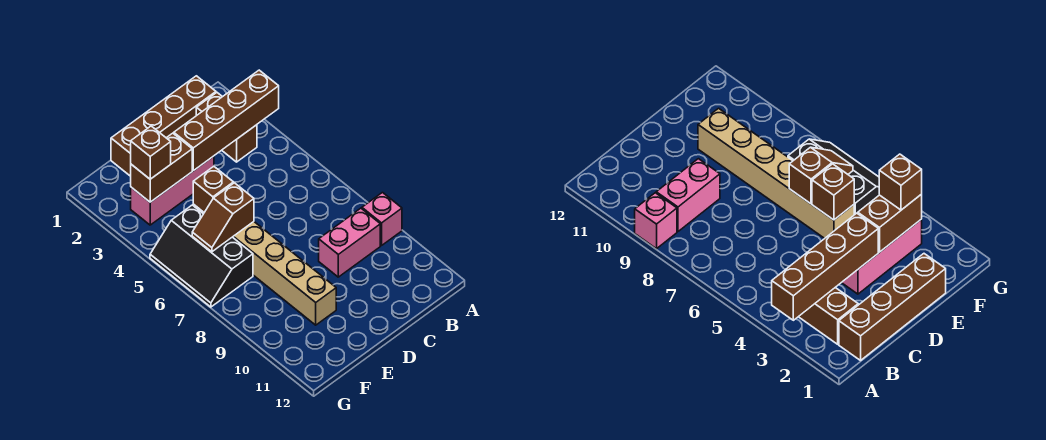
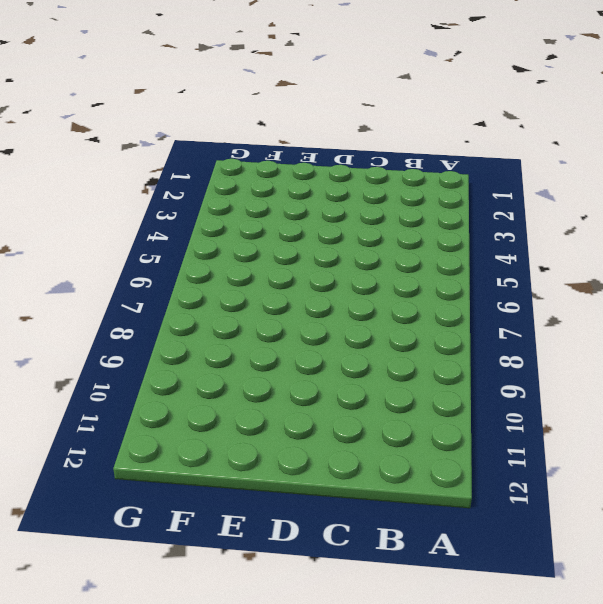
none -> pink brick A9 level 1
none -> brown brick B1:E1 level 1
none -> brown brick B2:B3 level 1

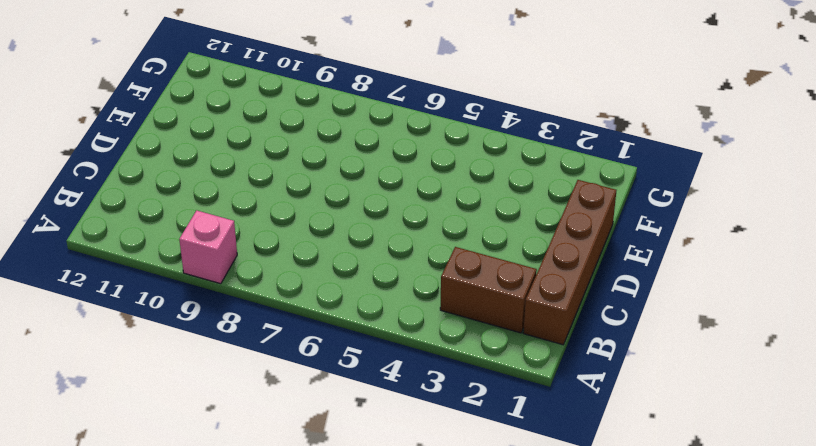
none -> pink brick B9:C9 level 1
none -> pink brick D3:F3 level 1
none -> tan brick E5:E10 level 1

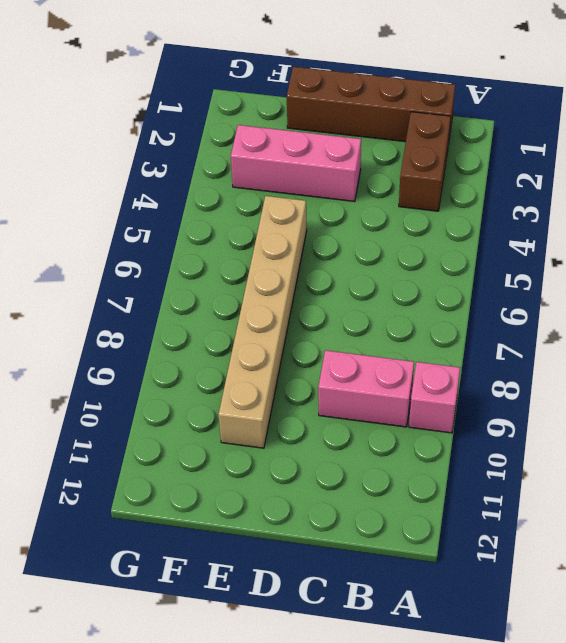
none -> black slope F5:G7 level 1 top F
none -> brown brick A3:D3 level 2
none -> brown brick E3:F3 level 2

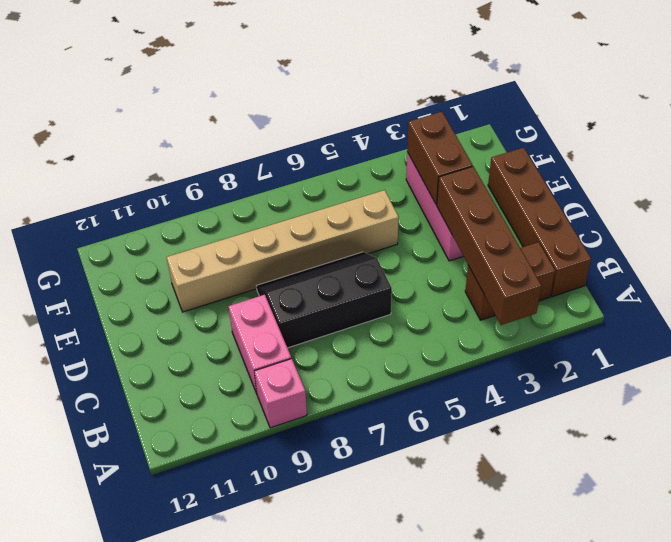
black slope C6:D8 level 1 top C -> black slope F5:G7 level 1 top F
none -> brown brick E5 level 2
none -> brown slope E6:F6 level 2 top E
none -> brown brick F3 level 3

